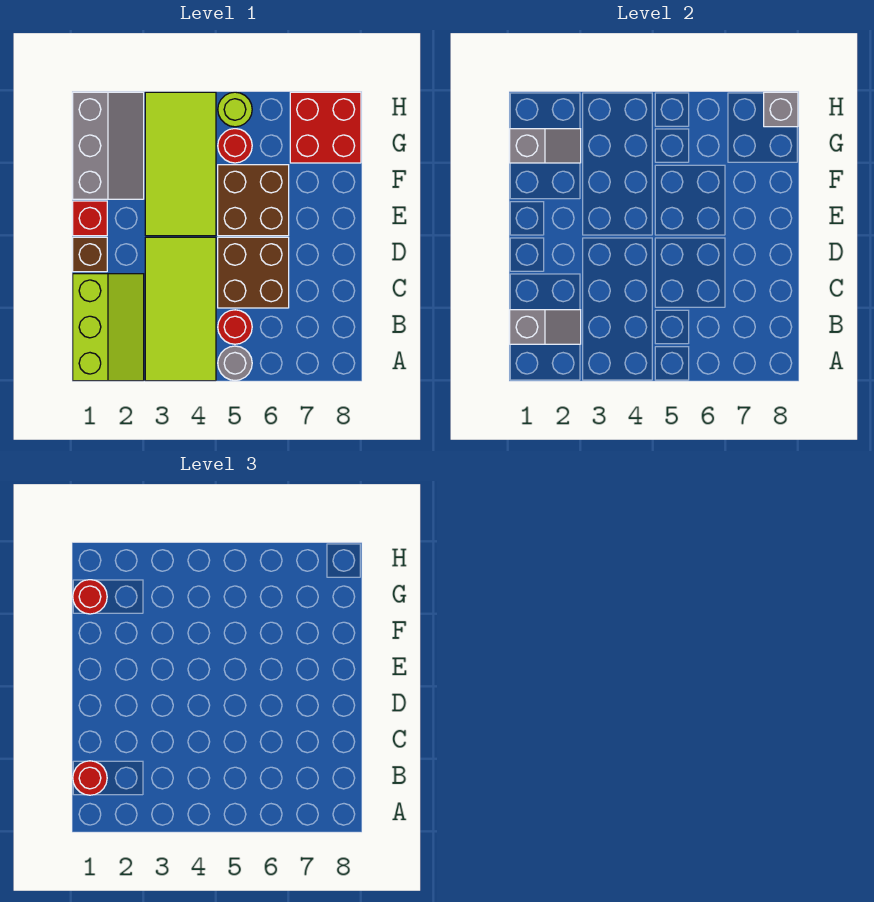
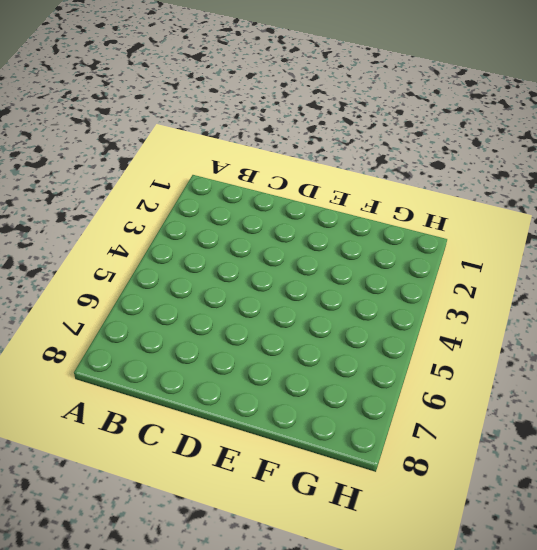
none -> lime slope A1:C2 level 1 top 1
none -> lime tile A3:D4 level 1
none -> grey round brick A5 level 1

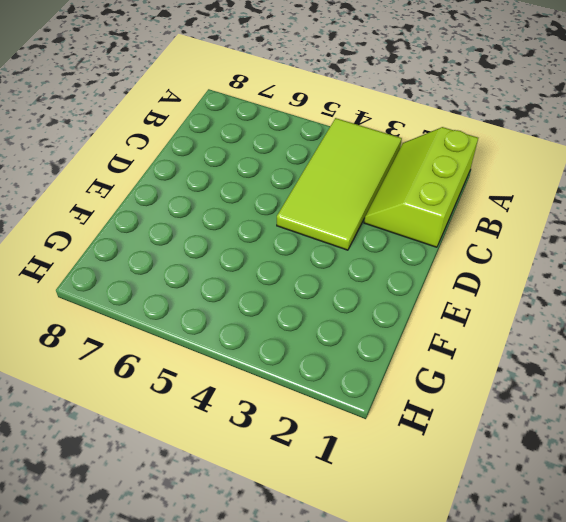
none -> grey round brick A5 level 1
none -> red round brick B5 level 1
none -> brown brick C5:D6 level 1

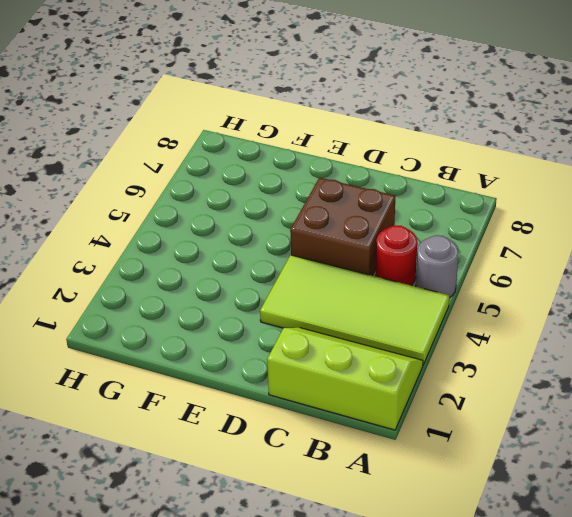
none -> brown brick D1 level 1
none -> red brick E1 level 1
none -> lime tile E3:H4 level 1

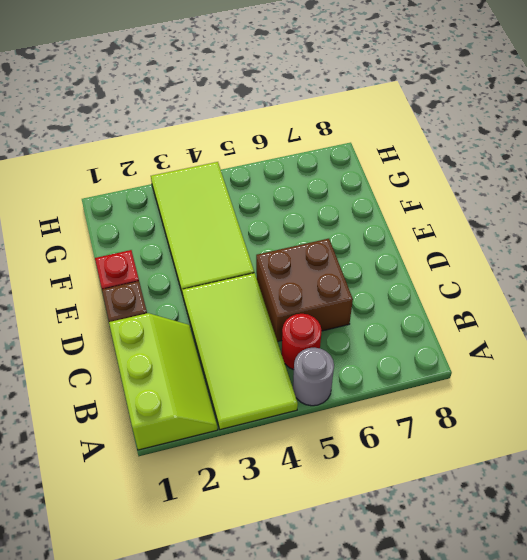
none -> brown brick E5:F6 level 1
none -> grey slope F1:H2 level 1 top 1
none -> red round brick G5 level 1

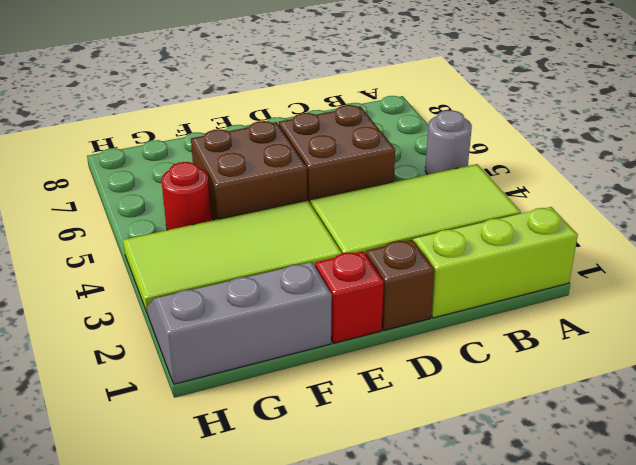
none -> red round brick B5 level 1
none -> red brick G7:H8 level 1
none -> lime round brick H5 level 1

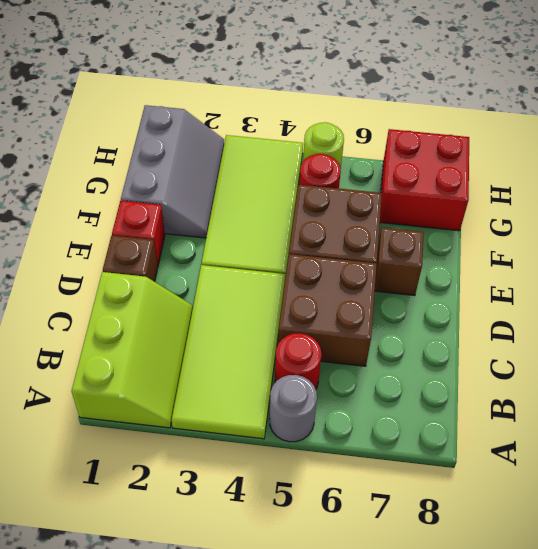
brown brick E7 level 1 -> none
none -> grey slope B1:B2 level 2 top 1
none -> grey slope G1:G2 level 2 top 1
none -> grey brick H8 level 2

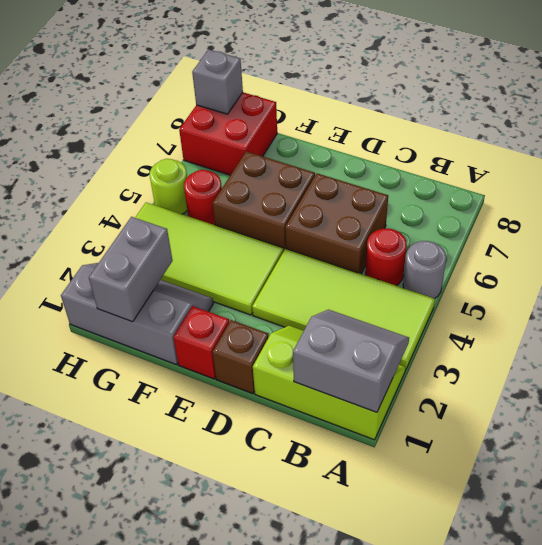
grey slope A1:B2 level 2 top 1 -> grey slope B1:B2 level 2 top 1
grey brick G1:G2 level 2 -> grey slope G1:G2 level 2 top 1
none -> red round brick B1 level 3
none -> red round brick G1 level 3

